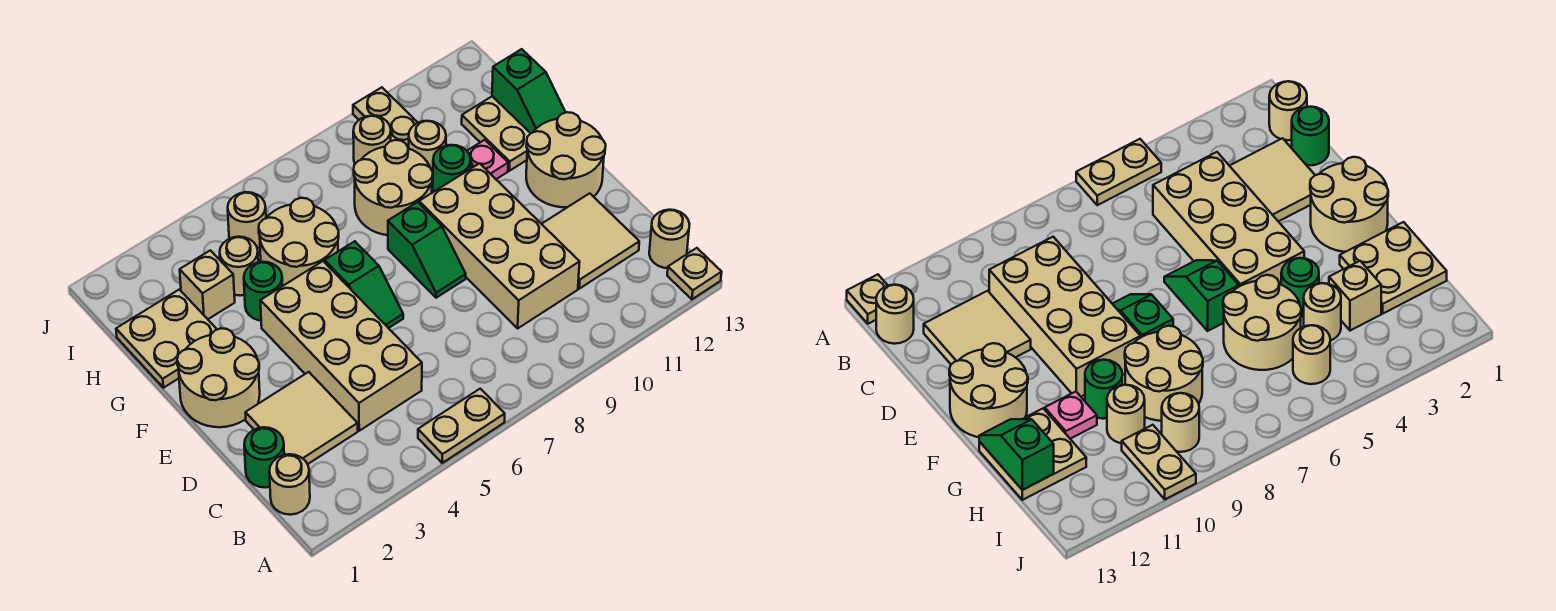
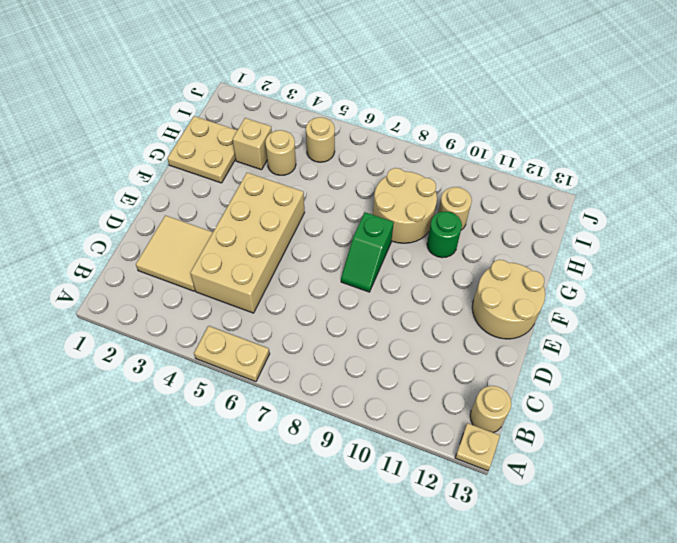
none -> tan round brick B1 level 1
none -> green round brick C1 level 1
none -> tan brick C9:F10 level 1

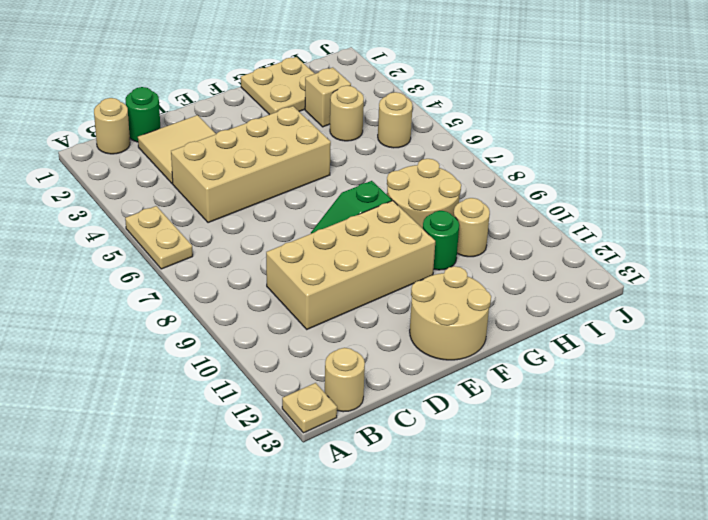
none -> tan tile C11:D12 level 1
none -> tan round brick E1:F2 level 1
none -> green slope E6:F6 level 1 top F

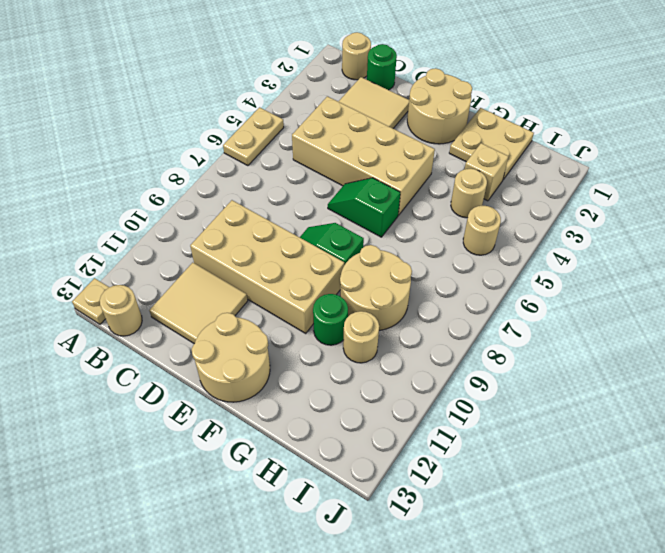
none -> green round brick G4 level 1
none -> tan round brick G5:H6 level 1
none -> pink plate G11 level 1

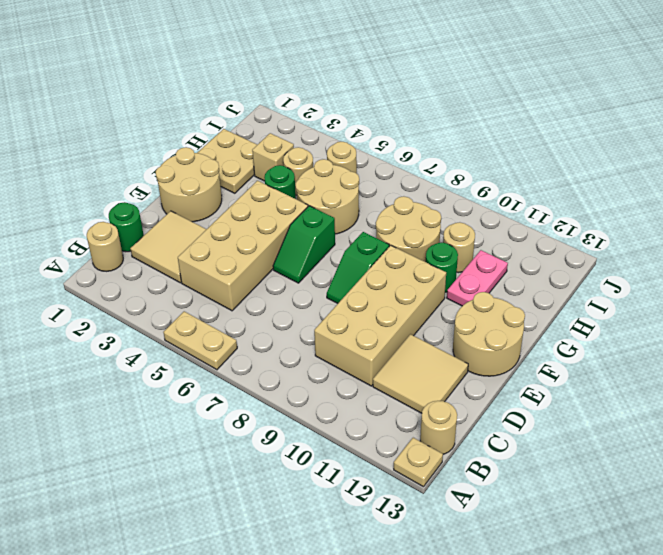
pink plate G11:H11 level 1 -> pink plate G11 level 1
none -> tan plate G12:H13 level 1
none -> tan round brick I9 level 1
none -> tan plate I10:J10 level 1

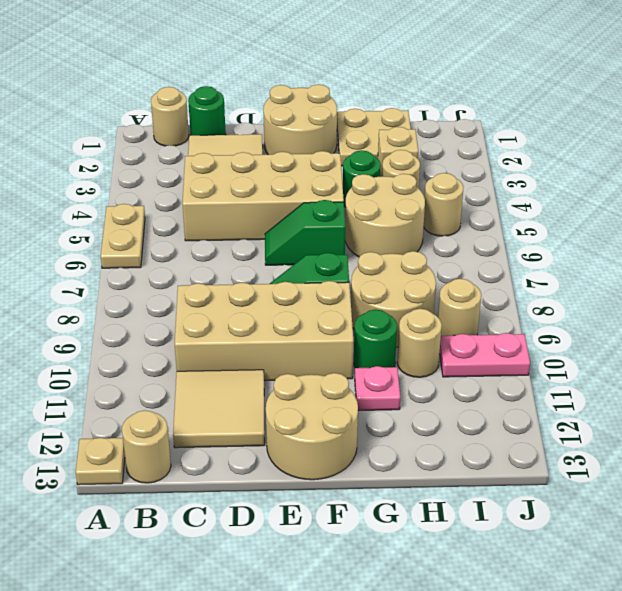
pink plate I10:J10 level 1 -> tan plate I10:J10 level 1
none -> tan plate G12:H13 level 1
none -> green slope G13:H13 level 2 top H

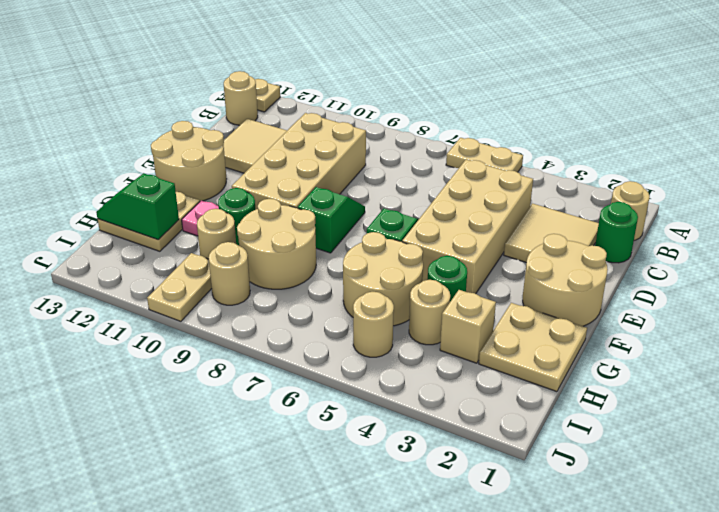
green slope H12:H13 level 2 top 12 -> green slope G13:H13 level 2 top H

